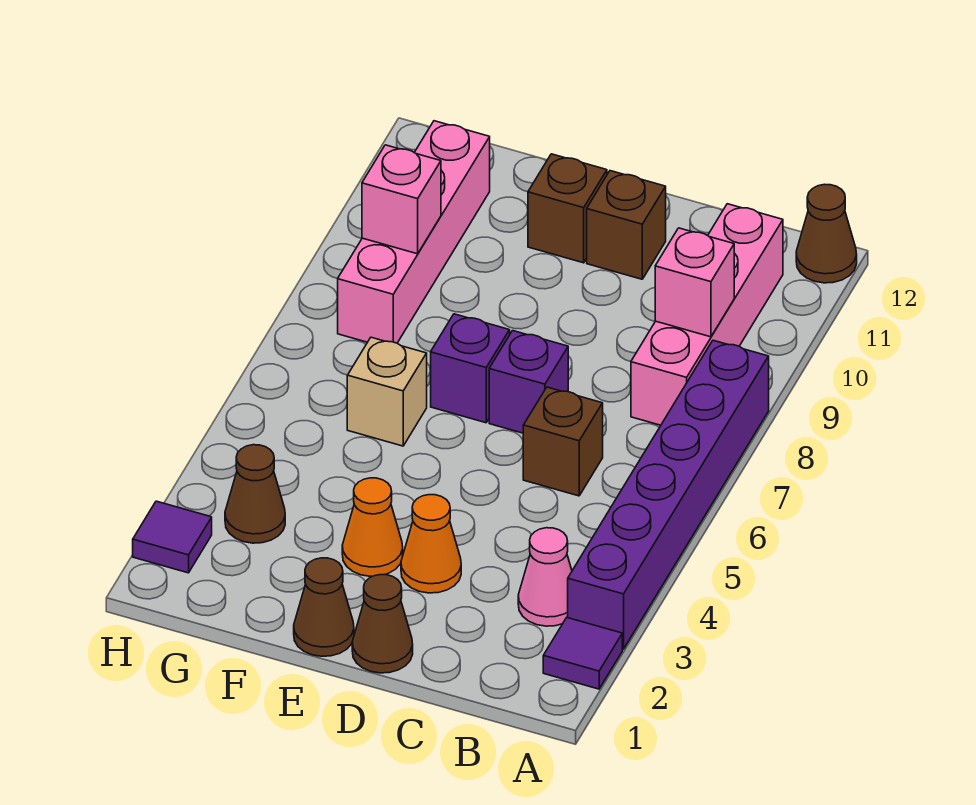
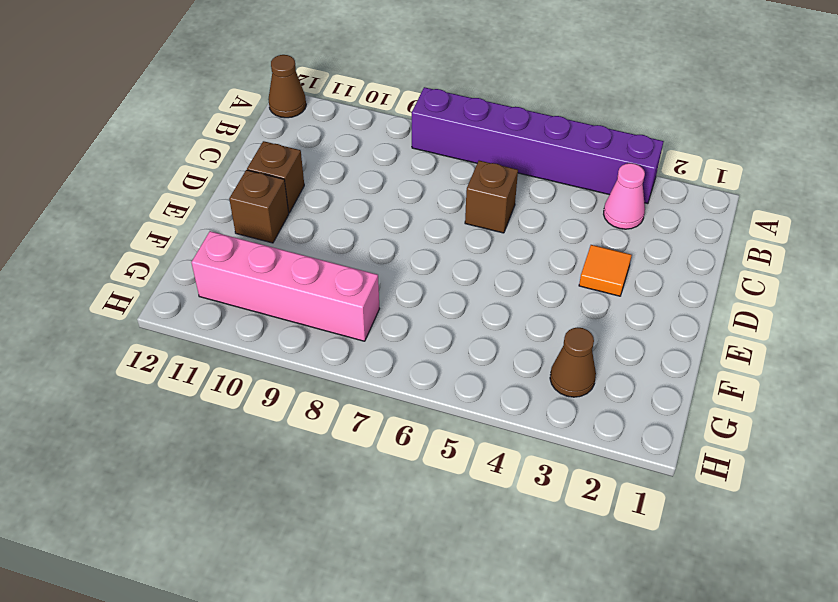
orange tile D3 level 1 -> orange cone D3 level 1
none -> purple tile A2 level 1
none -> pink brick B8:B11 level 1
none -> brown cone D1 level 1

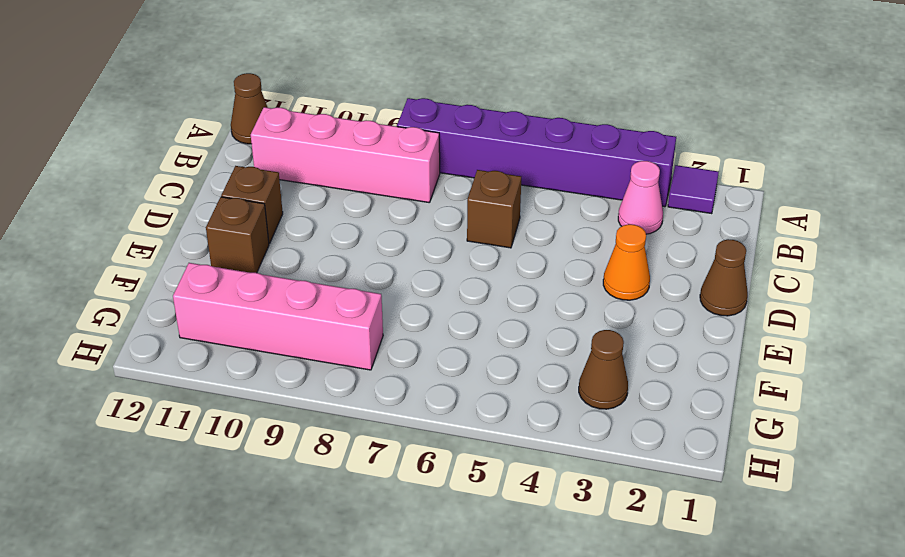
none -> purple brick D7 level 1
none -> brown cone E1 level 1
none -> orange cone E3 level 1

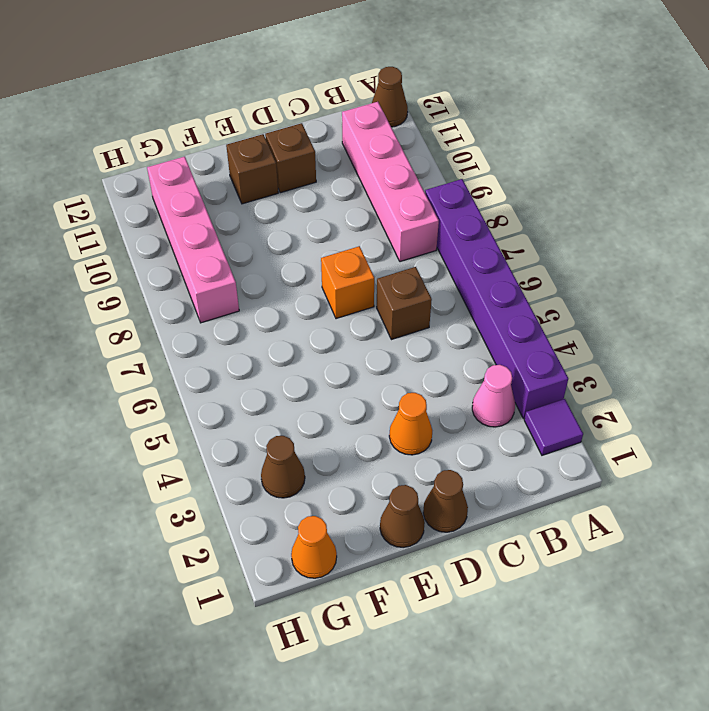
orange brick D7 level 1 -> purple brick D7 level 1
orange cone G1 level 1 -> orange cone E3 level 1
none -> purple brick E7 level 1
none -> tan brick F6 level 1
none -> purple tile H2 level 1

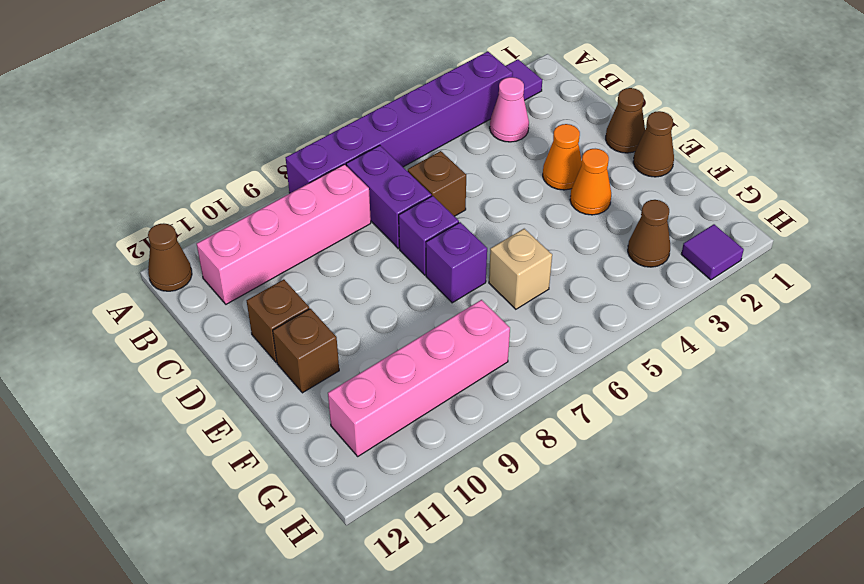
purple brick B7:C7 level 1 -> none
none -> pink brick B9 level 2
none -> pink brick G9 level 2

